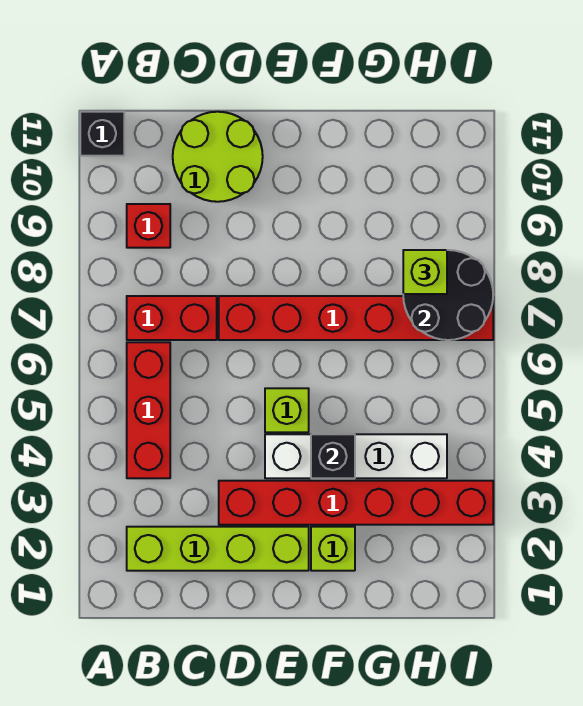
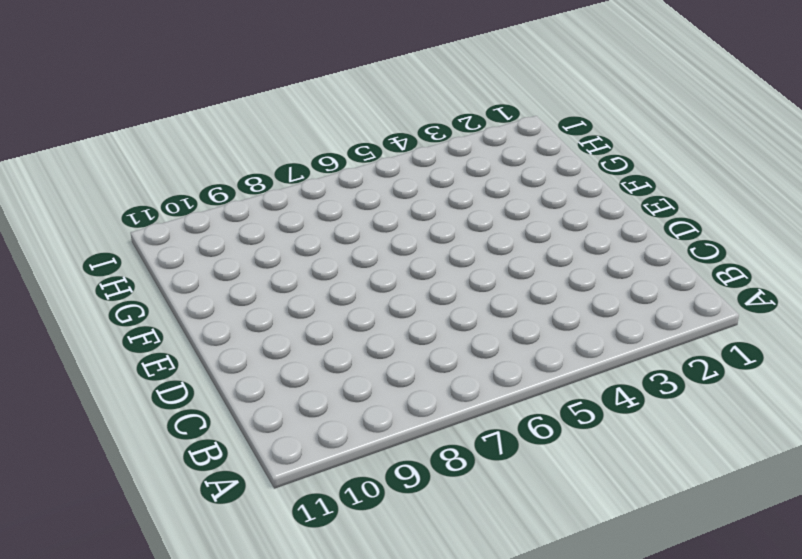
none -> black brick A11 level 1
none -> lime brick B2:E2 level 1
none -> red brick B4:B6 level 1

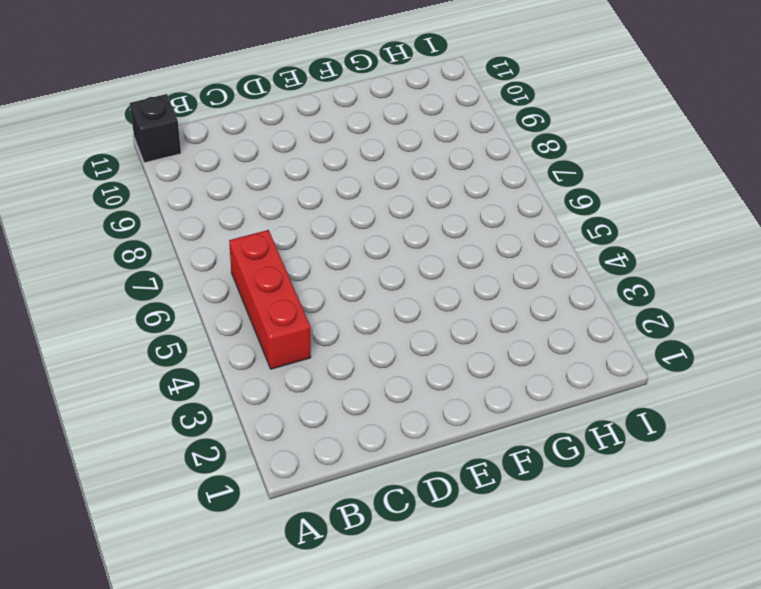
none -> lime brick B2:E2 level 1
none -> red brick B7:C7 level 1
none -> red brick B9 level 1

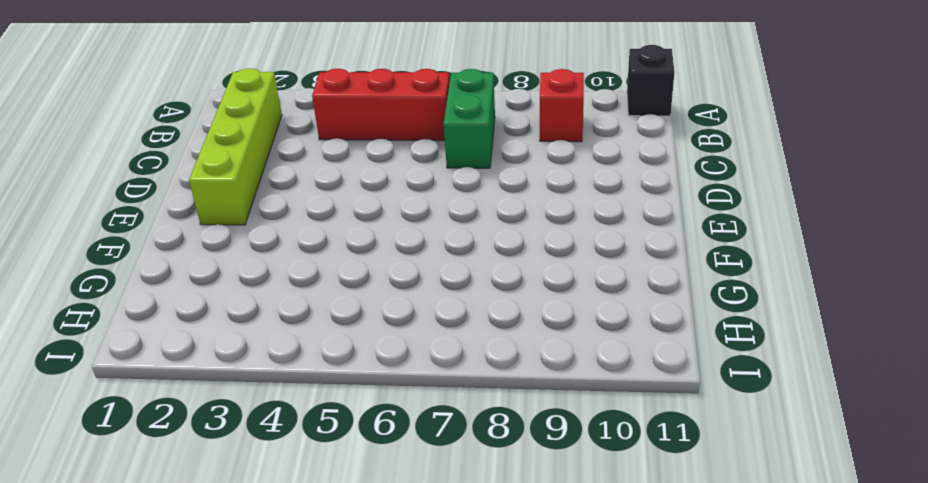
green brick B7:C7 level 1 -> red brick B7:C7 level 1
none -> lime round brick C10:D11 level 1
none -> red brick D3:I3 level 1
none -> red brick D7:I7 level 1

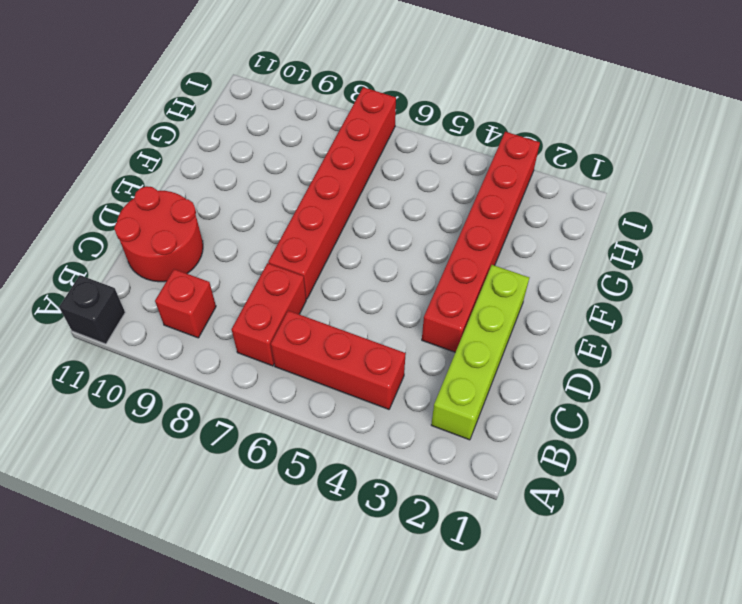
red round brick C10:D11 level 1 -> lime round brick C10:D11 level 1
none -> white brick E4:H4 level 1
none -> lime brick E5 level 1
none -> lime brick F2 level 1

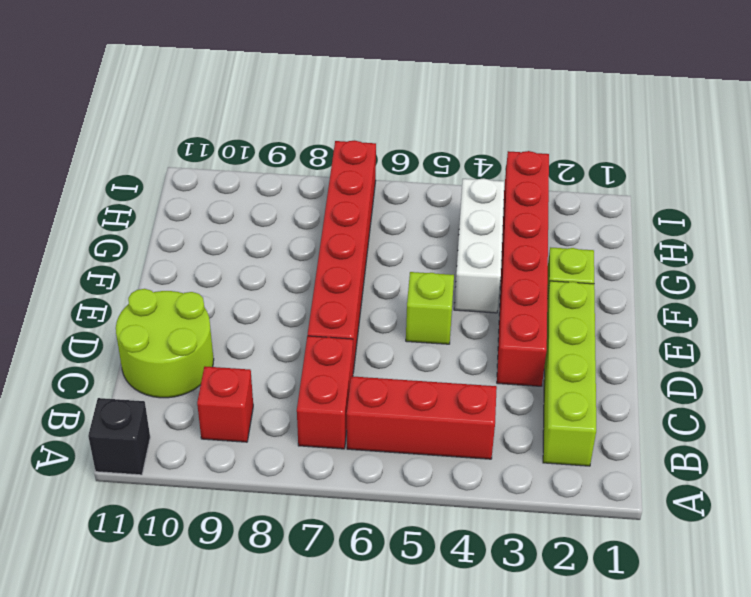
white brick F4:H4 level 1 -> white brick E4:H4 level 1
none -> black brick F4 level 2
none -> black round brick H7:I8 level 2
none -> lime brick H8 level 3

